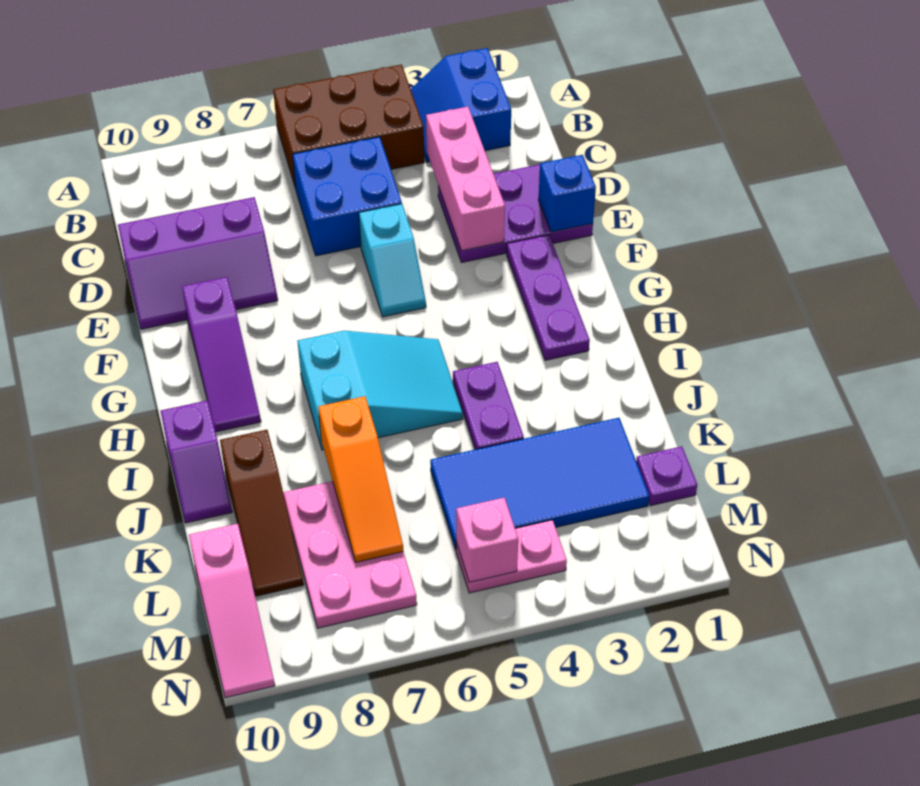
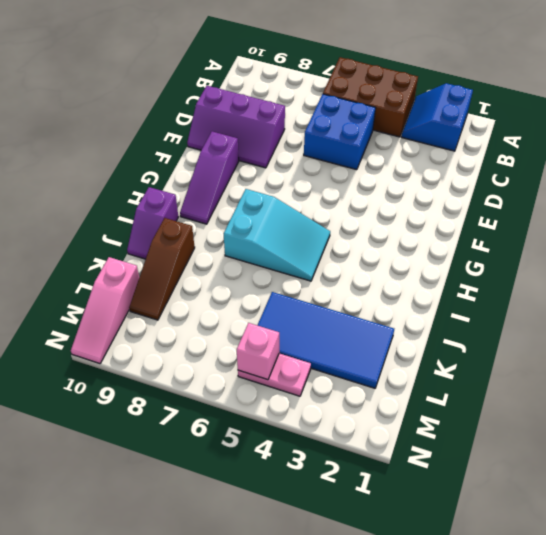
none -> purple plate D1:E3 level 1
none -> cyan slope E5:F5 level 1 top E
none -> purple plate F2:H2 level 1

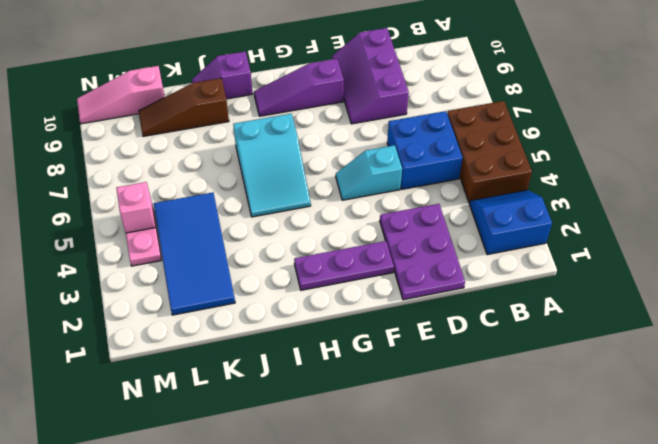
none -> purple plate I4:J4 level 1
none -> pink plate K7:M8 level 1
none -> purple plate L1 level 1

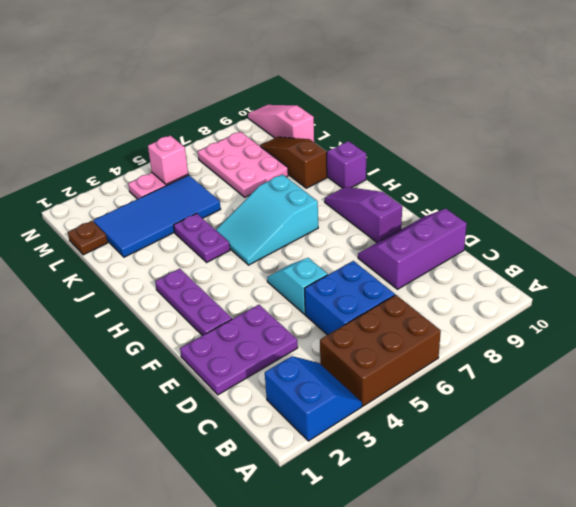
brown plate L1 level 1 -> purple plate L1 level 1
none -> pink brick C3:E3 level 2
none -> blue brick E1 level 2
none -> orange slope J7:L7 level 2 top J

